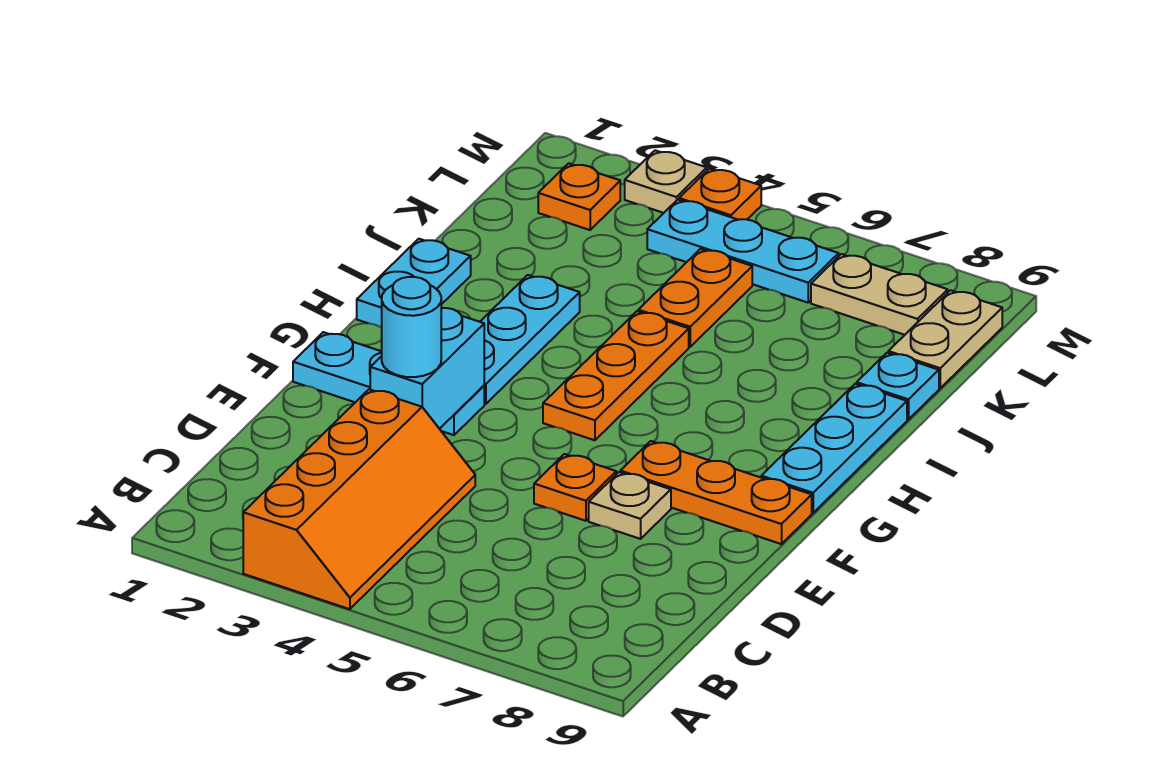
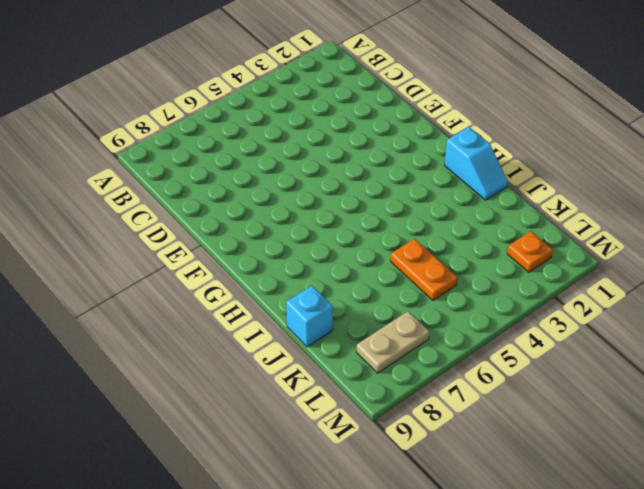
cyan slope H1:I1 level 1 top H -> cyan plate H1:I1 level 1
cyan brick J9 level 1 -> cyan plate J9 level 1
none -> orange slope A3:D4 level 1 top 3
none -> orange plate E6 level 1
none -> tan plate E7 level 1

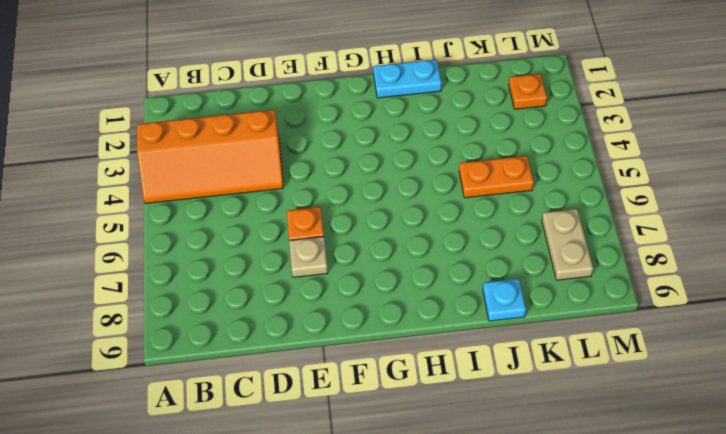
none -> cyan plate F1:F3 level 1
none -> orange plate F7:F9 level 1
none -> cyan plate G3:I3 level 1

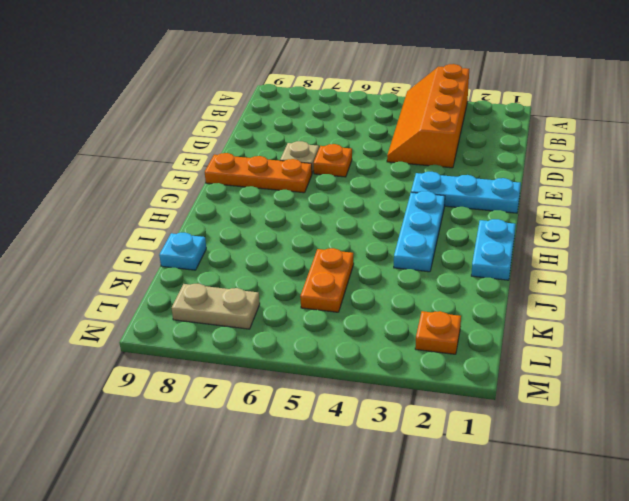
none -> orange plate G5:I5 level 1
none -> cyan plate G9:I9 level 1
none -> tan plate K9:L9 level 1

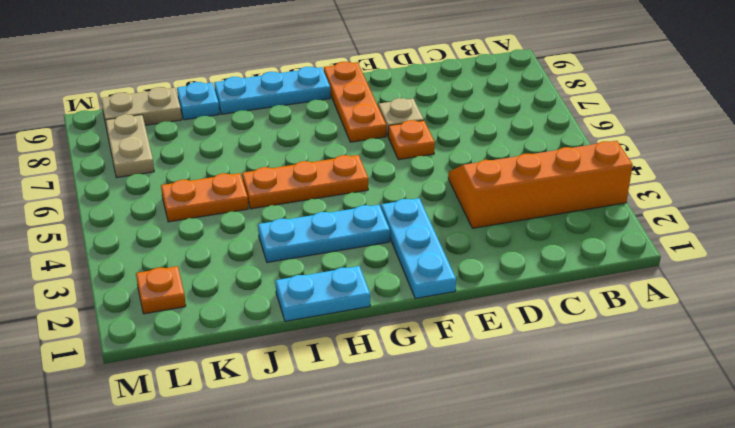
none -> cyan plate L4:L6 level 1
none -> tan plate M3 level 1
none -> orange plate M4 level 1

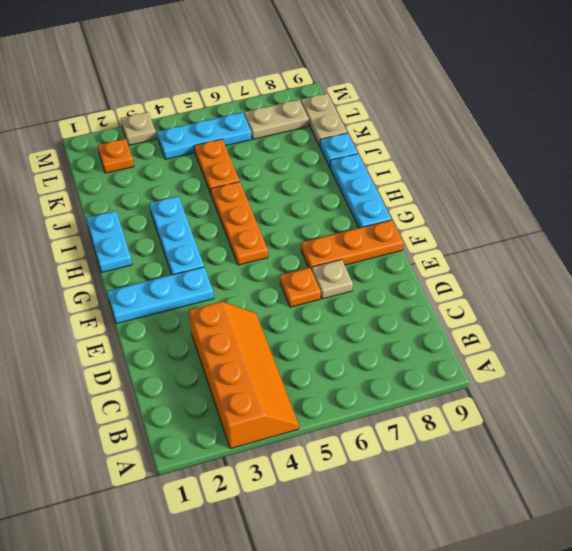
none -> orange plate M4 level 1
none -> cyan brick E3:F3 level 2
none -> cyan round brick E3 level 3

